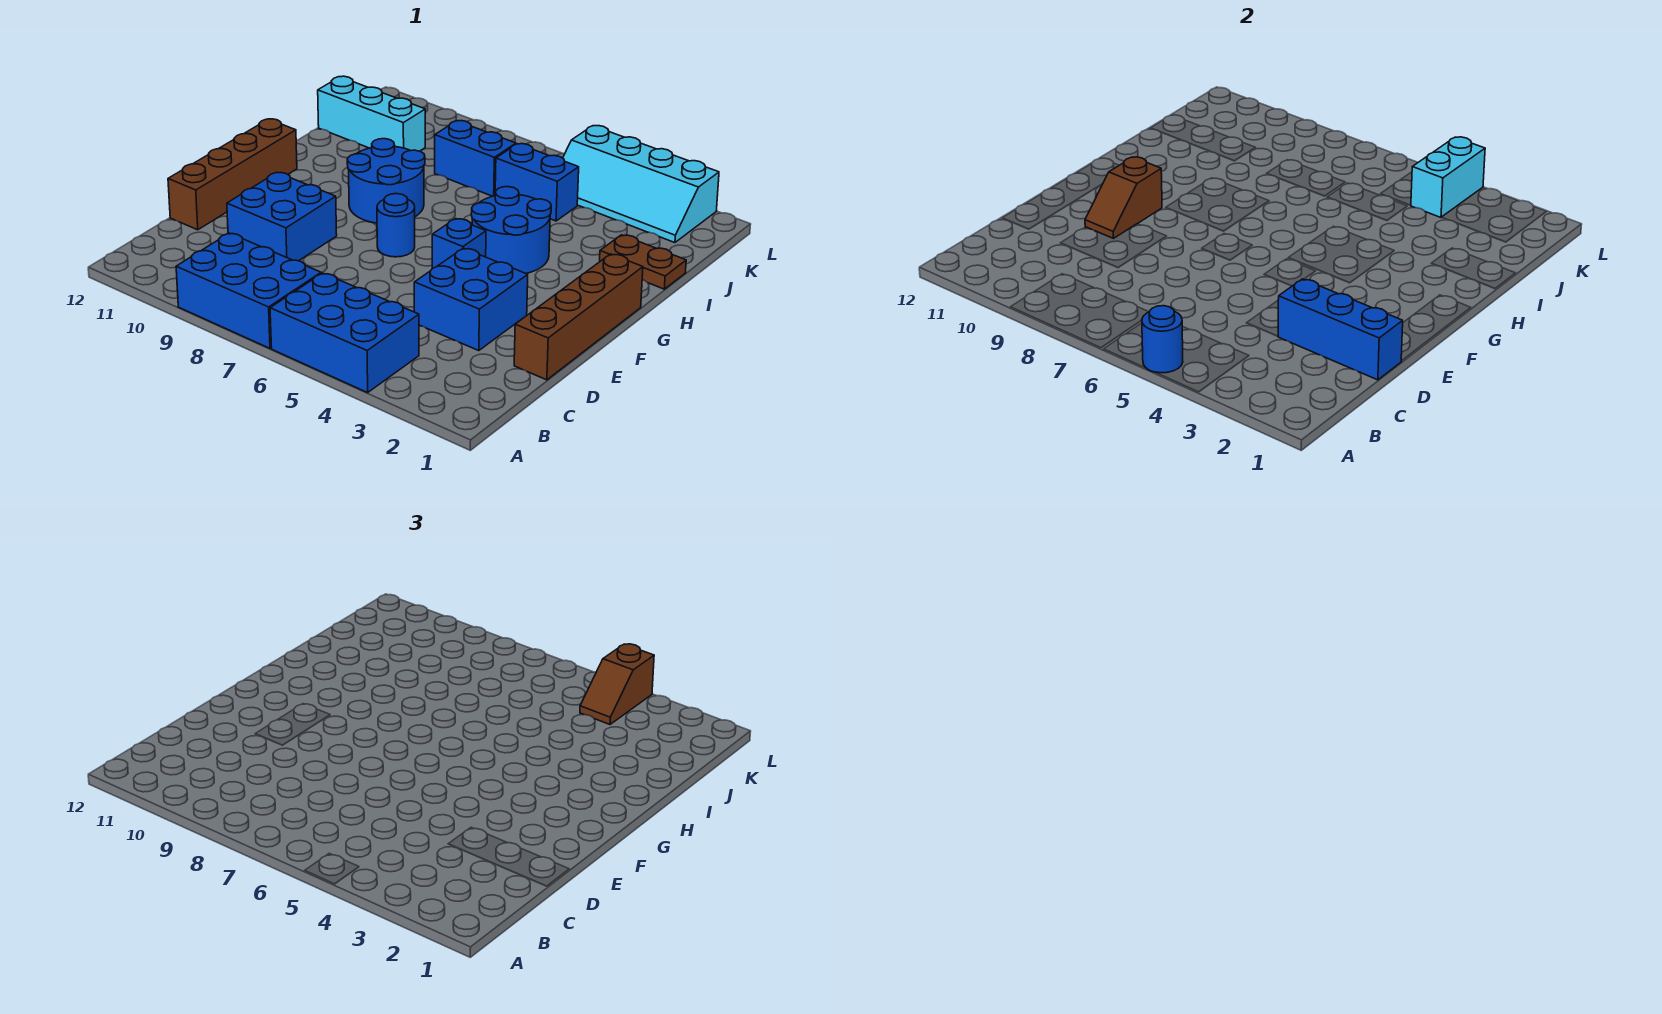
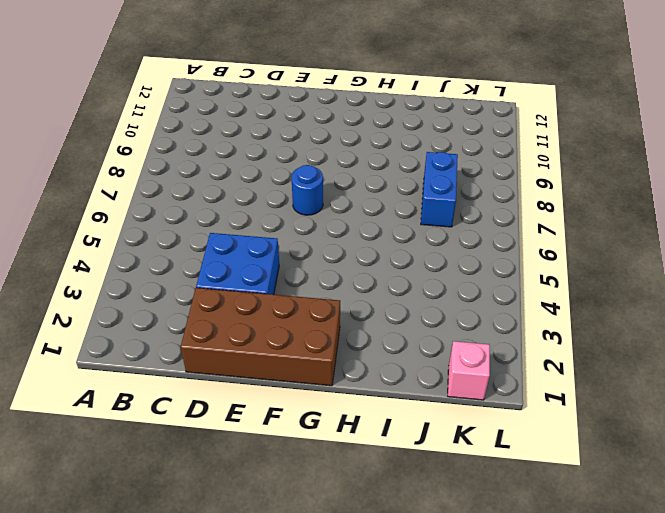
brown brick D1:G2 level 1 -> brown brick D1:G1 level 1
pink brick K1 level 1 -> none
none -> blue brick A4:B6 level 1
none -> blue brick A7:B9 level 1
none -> blue brick D9:E10 level 1

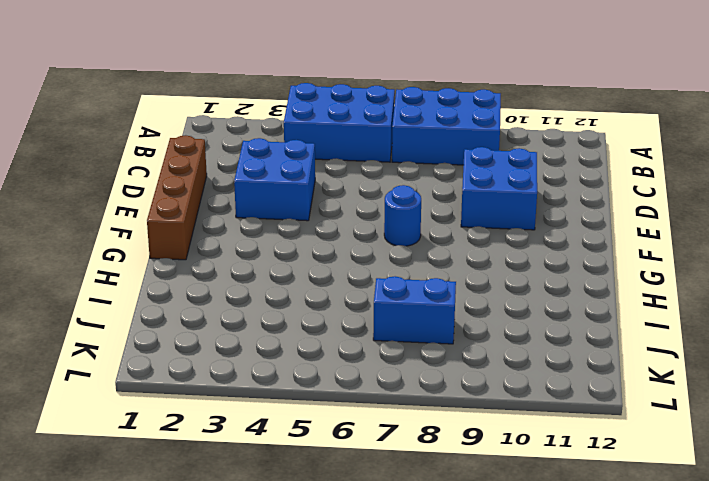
none -> brown brick D12:G12 level 1
none -> blue brick F5 level 1
none -> blue round brick G4:H5 level 1

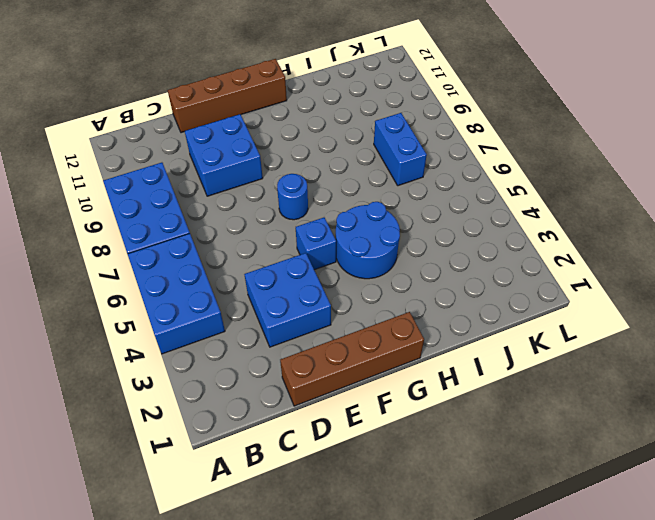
none -> blue round brick G8:H9 level 1
none -> brown plate I1:I2 level 1
none -> blue brick J5:J6 level 1

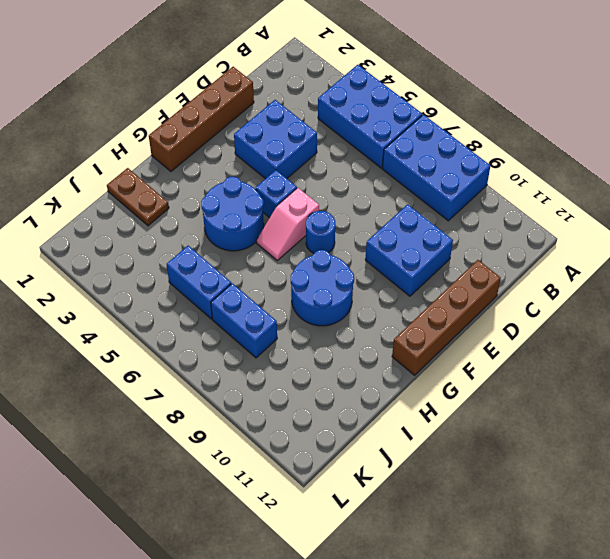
pink slope F6:G6 level 1 top F -> none
none -> cyan brick J10:J12 level 1
none -> cyan slope K2:L5 level 1 top L
none -> blue round brick A5 level 2

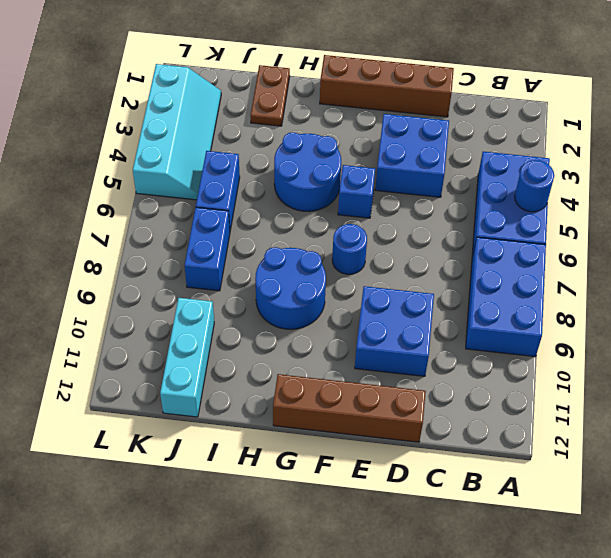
none -> blue brick D1:D3 level 2
none -> brown slope E10:F10 level 2 top F
none -> cyan brick K4:L4 level 2

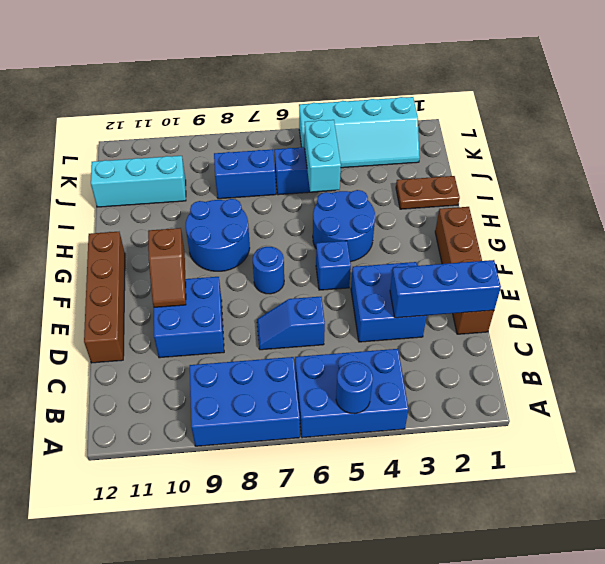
blue slope D6:D7 level 1 top 6 -> none
cyan brick I5:J5 level 2 -> cyan brick K4:L4 level 2
none -> brown slope K4:L4 level 3 top L

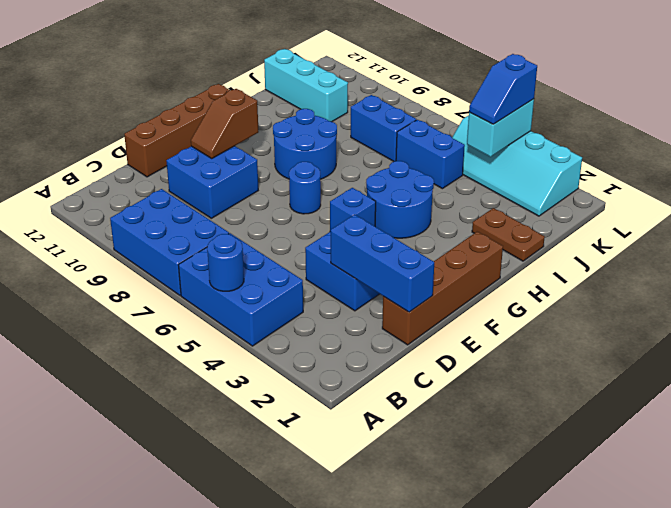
blue slope K4:L4 level 3 top L -> brown slope K4:L4 level 3 top L

